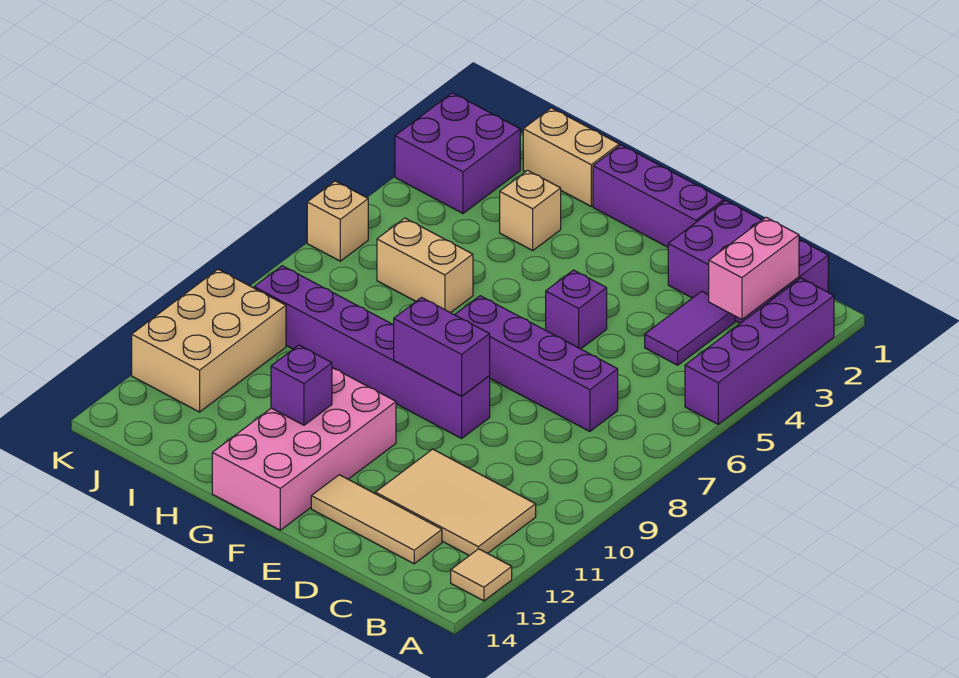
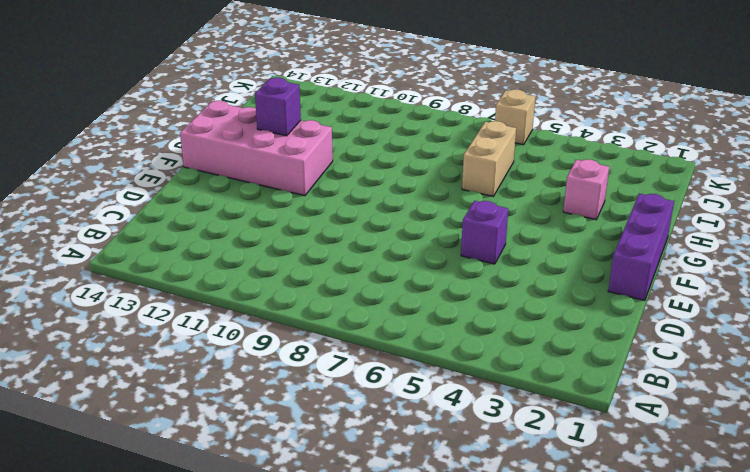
pink brick H3 level 1 -> tan brick H3 level 1
none -> purple brick A2:A5 level 1
none -> tan tile A13 level 1
none -> purple brick B1:D2 level 1

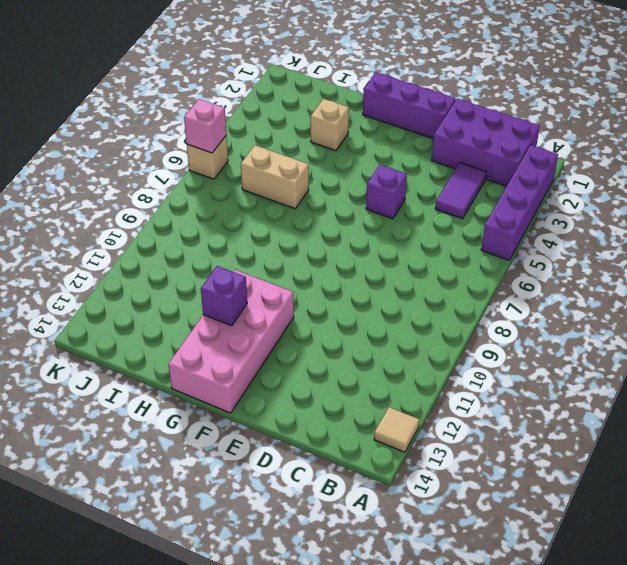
pink brick K6 level 2 -> none
none -> tan tile B11:D12 level 1
none -> purple brick C7:F7 level 1
none -> tan tile C13:E13 level 1

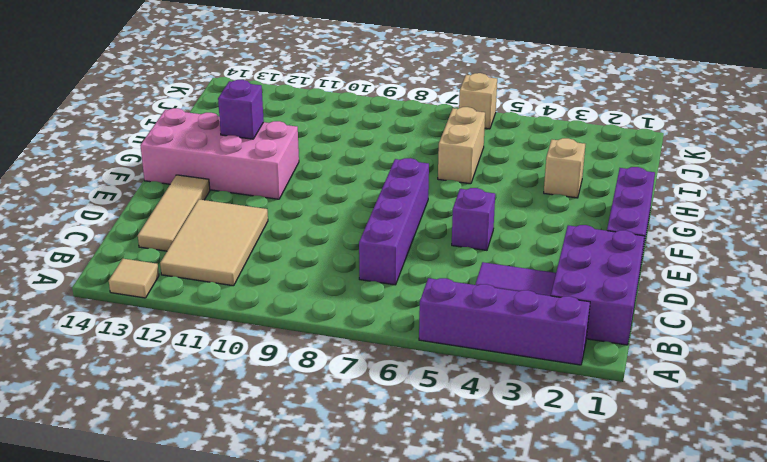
none -> purple brick E9:J9 level 1
none -> tan brick H1:I1 level 1
none -> purple brick J2:K3 level 1

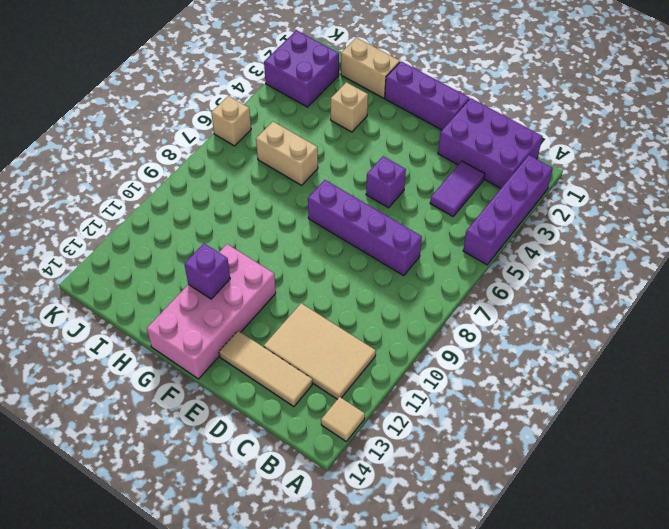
none -> purple brick E9:J9 level 1
none -> tan brick J10:K12 level 1
none -> pink brick B2:B3 level 2

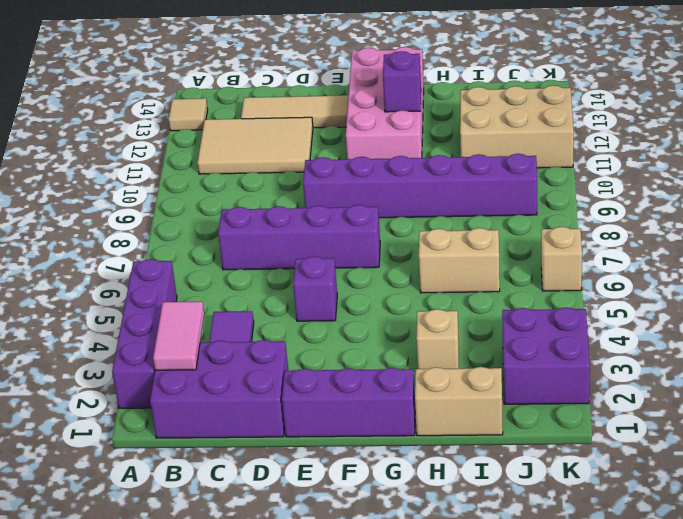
pink tile B2:B3 level 2 -> pink brick B2:B3 level 2
tan brick I11:K12 level 1 -> tan brick J10:K12 level 1
none -> purple brick E9:F9 level 2

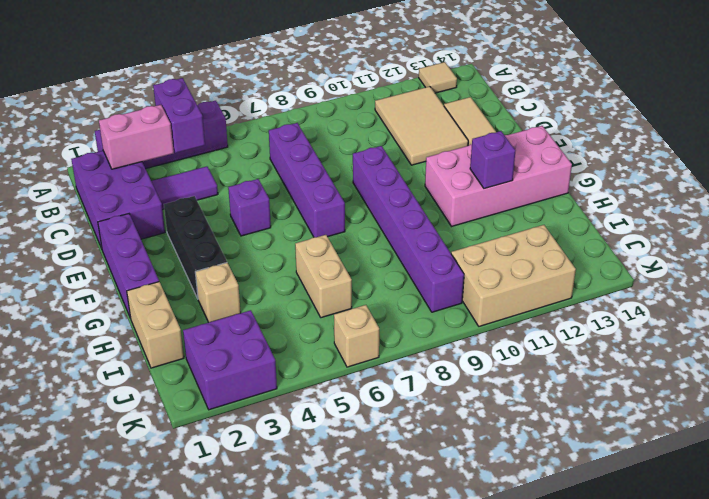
purple brick A4:B4 level 2 -> purple brick E9:F9 level 2
black brick E3:G3 level 1 -> none

